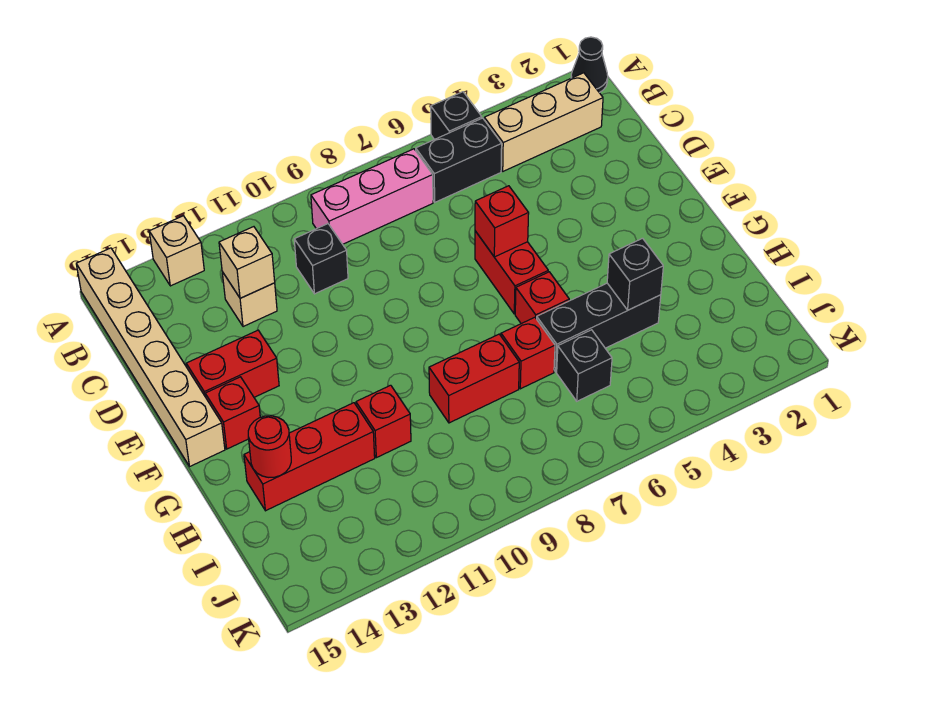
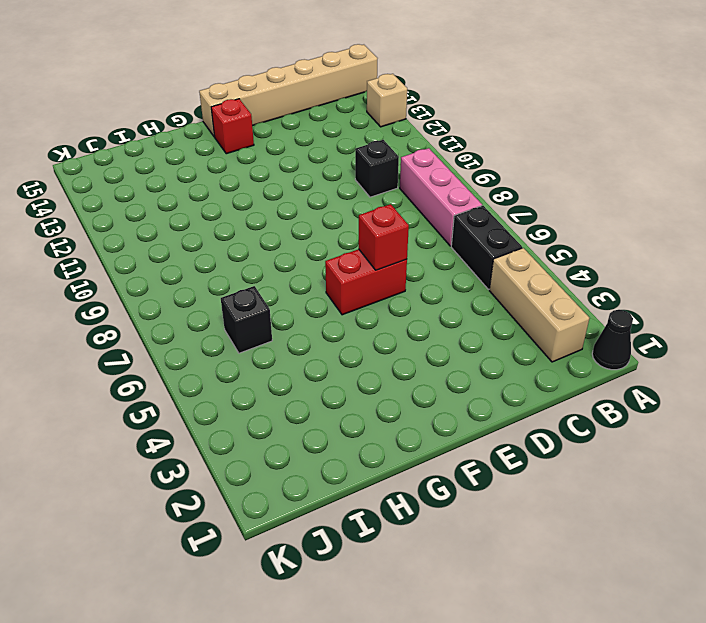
none -> black brick A5 level 1
none -> tan brick C12 level 1
none -> red brick E13:E14 level 1

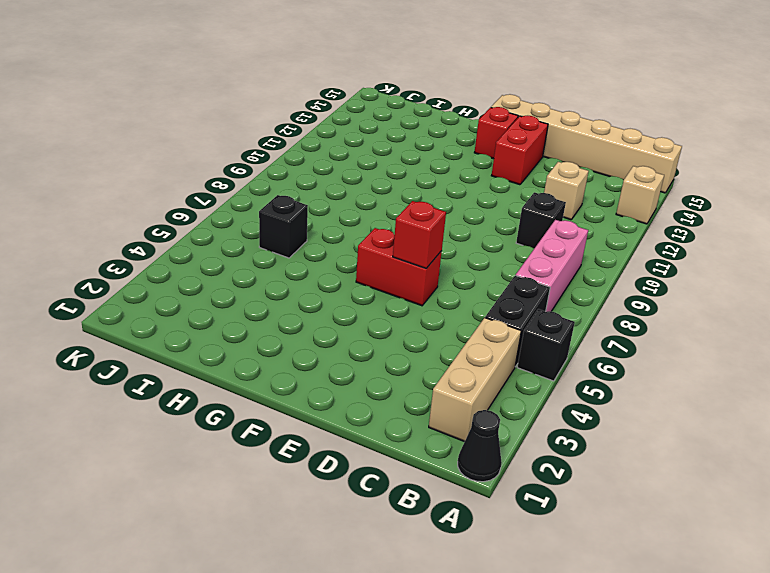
none -> red brick G6 level 1
none -> black brick H4:H6 level 1
none -> red brick H7 level 1

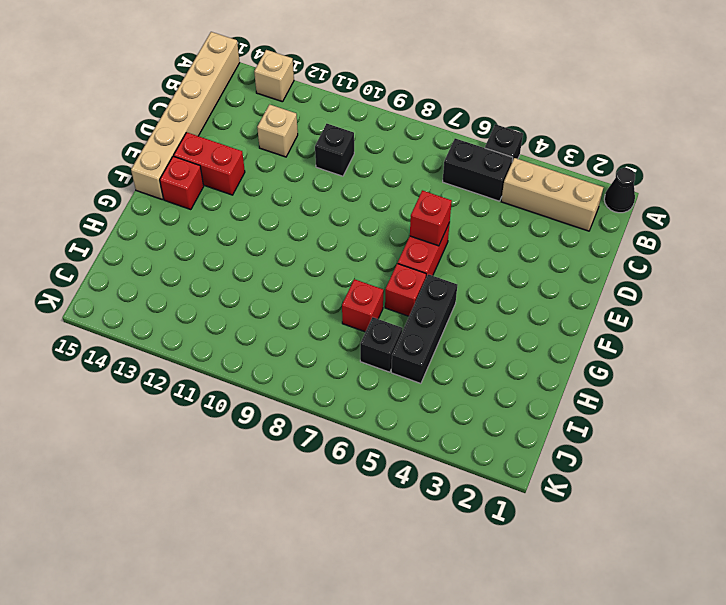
black brick G5:I5 level 1 -> black brick H4:H6 level 1
none -> pink brick B7:B9 level 1
none -> red brick H8:H9 level 1
none -> red brick H11 level 1

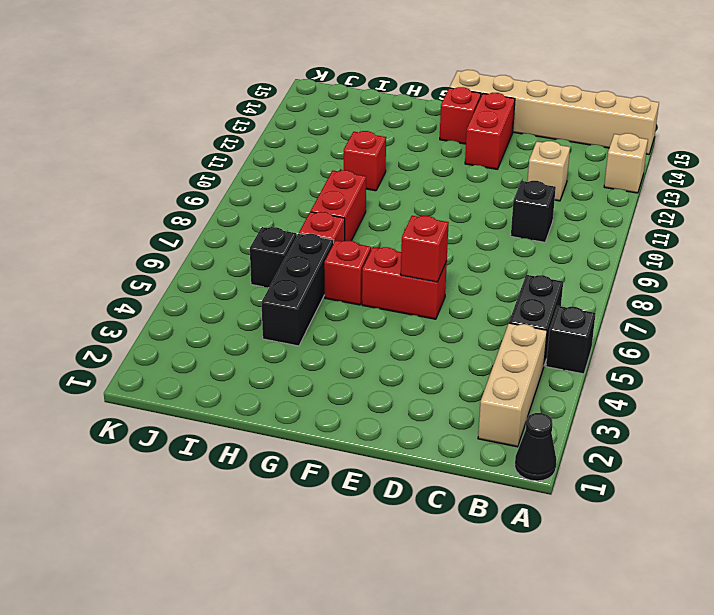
none -> pink brick B7:B9 level 1
none -> red brick H12:H14 level 1
none -> tan brick C12 level 2

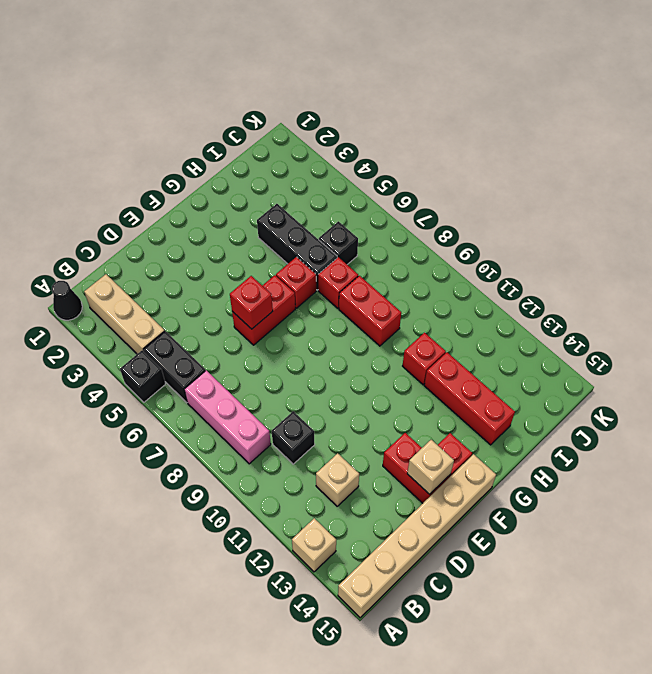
tan brick E14 level 2 -> tan brick C12 level 2
none -> black brick H4 level 2
none -> red round brick H14 level 2

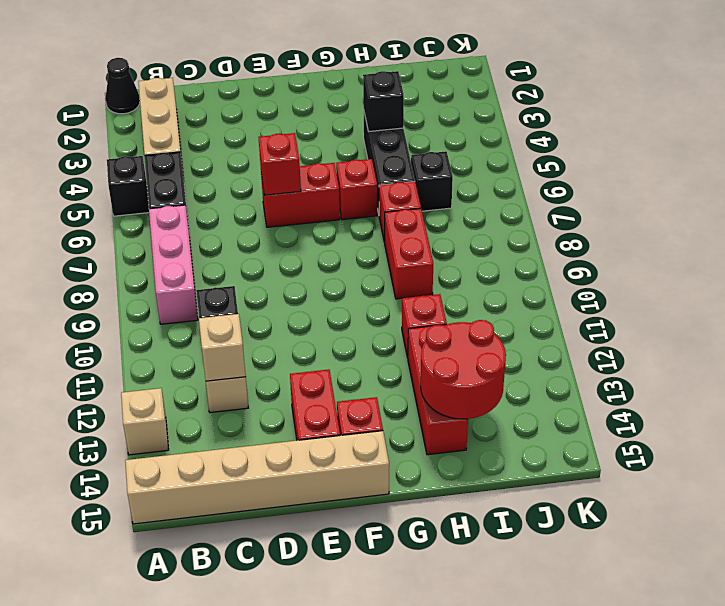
red round brick H13:I14 level 2 -> red round brick H14 level 2

